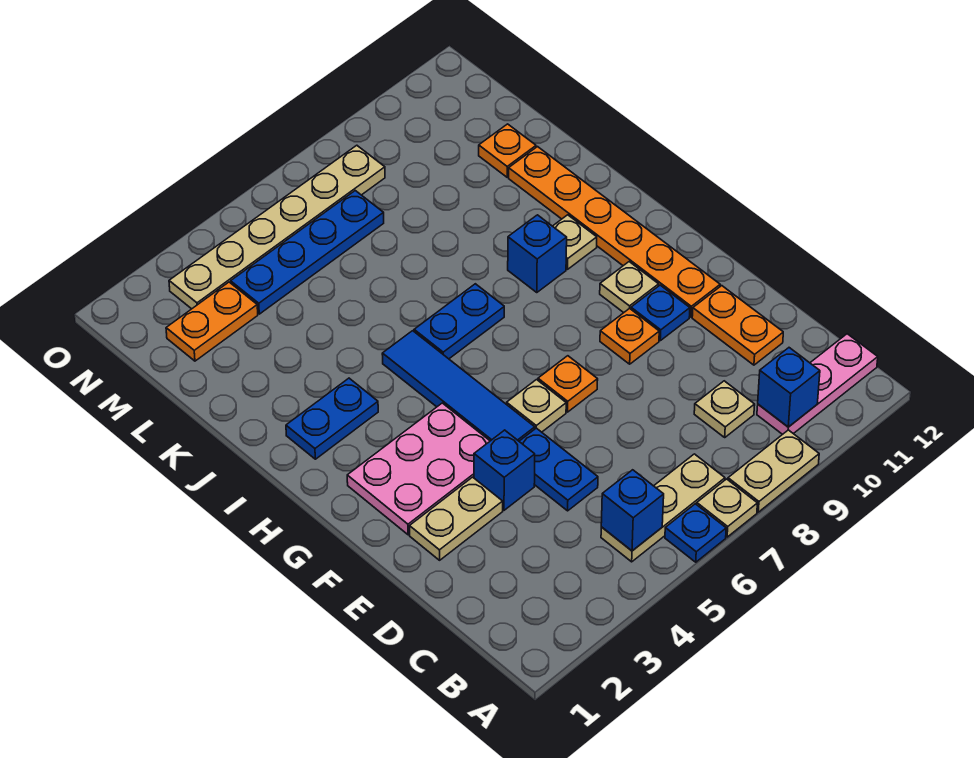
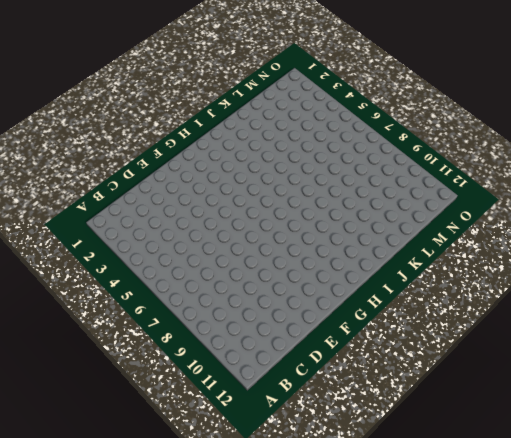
none -> blue plate A6 level 1
none -> tan plate A7 level 1
none -> tan plate A8:A9 level 1

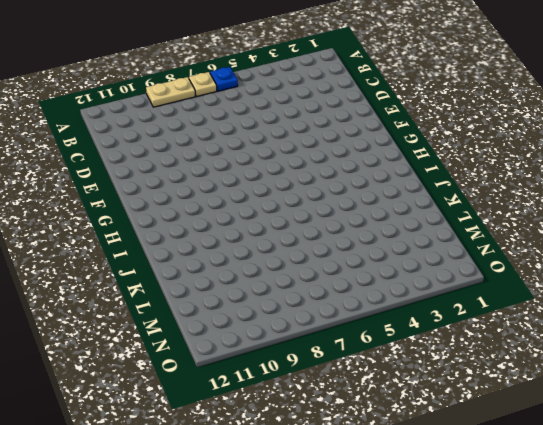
none -> tan plate B5:B7 level 1
none -> pink plate B10:B12 level 1
none -> tan plate C9 level 1

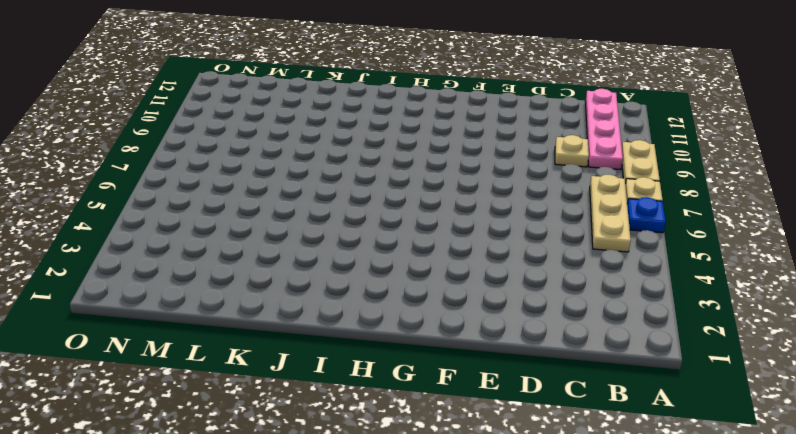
pink plate B9:B12 level 1 -> pink plate B10:B12 level 1
none -> blue plate D5:E5 level 1
none -> orange plate D11:E11 level 1
none -> tan plate E2:E3 level 1

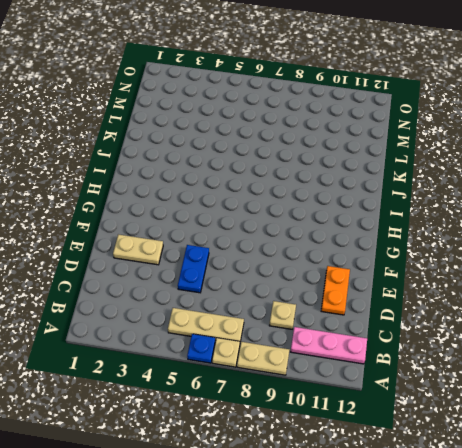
none -> blue brick E4 level 1
none -> pink plate F2:G4 level 1
none -> blue tile F5:I5 level 1

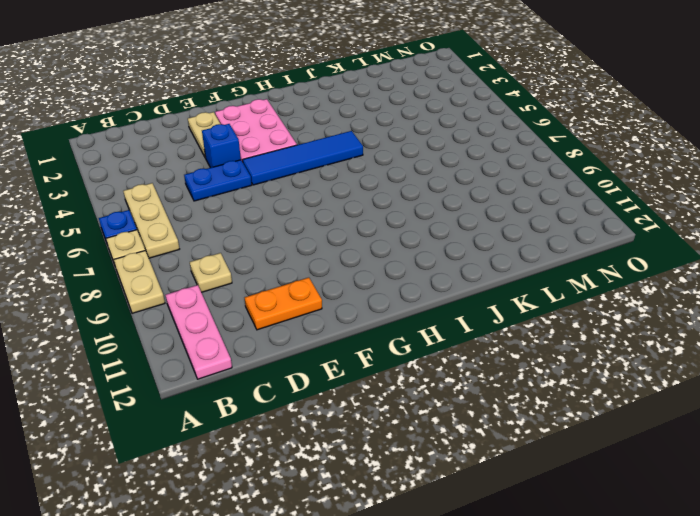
none -> tan plate F6 level 1
none -> orange plate F7 level 1
none -> orange plate F9 level 1

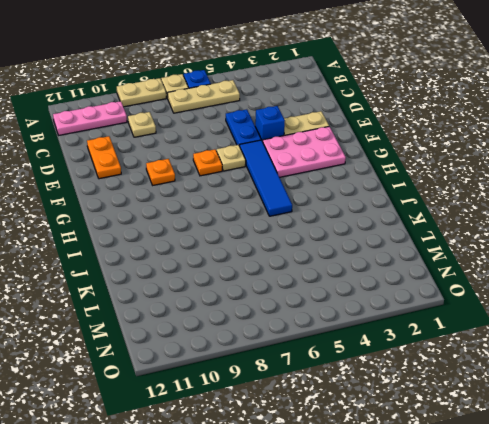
none -> blue plate F10 level 1
none -> orange plate F11:K11 level 1
none -> tan plate G10 level 1

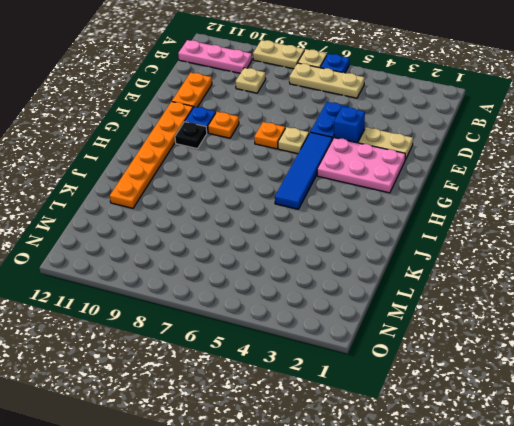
black plate G10 level 1 -> tan plate G10 level 1
none -> blue plate I2:I3 level 1
none -> blue plate I6:I7 level 1
none -> blue brick I9 level 1

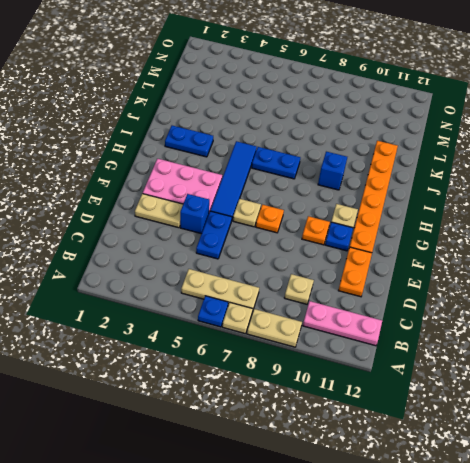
none -> tan plate I10 level 1
none -> orange plate L11 level 1
none -> orange plate M2:M3 level 1

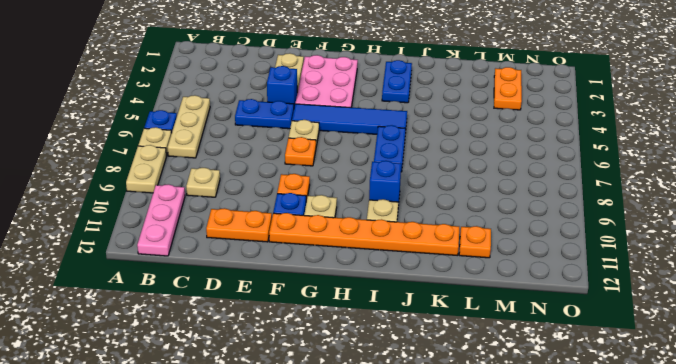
none -> blue plate M4:M7 level 1
none -> tan plate N3:N8 level 1
none -> blue brick B5 level 2

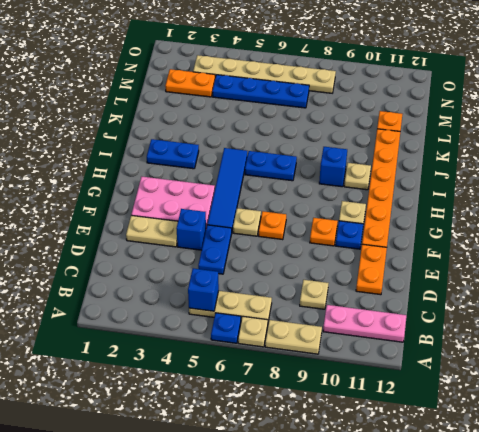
none -> blue brick B10 level 2

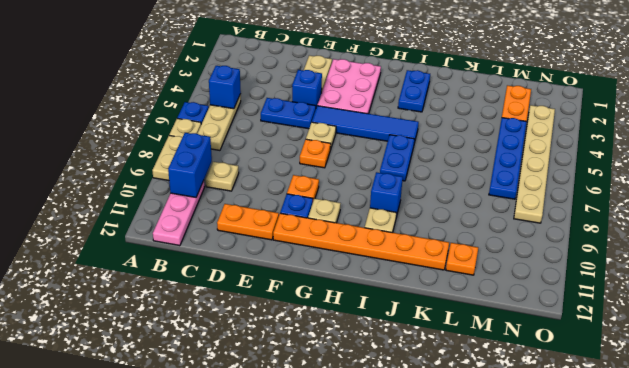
blue brick B9:B10 level 2 -> blue brick B10 level 2

